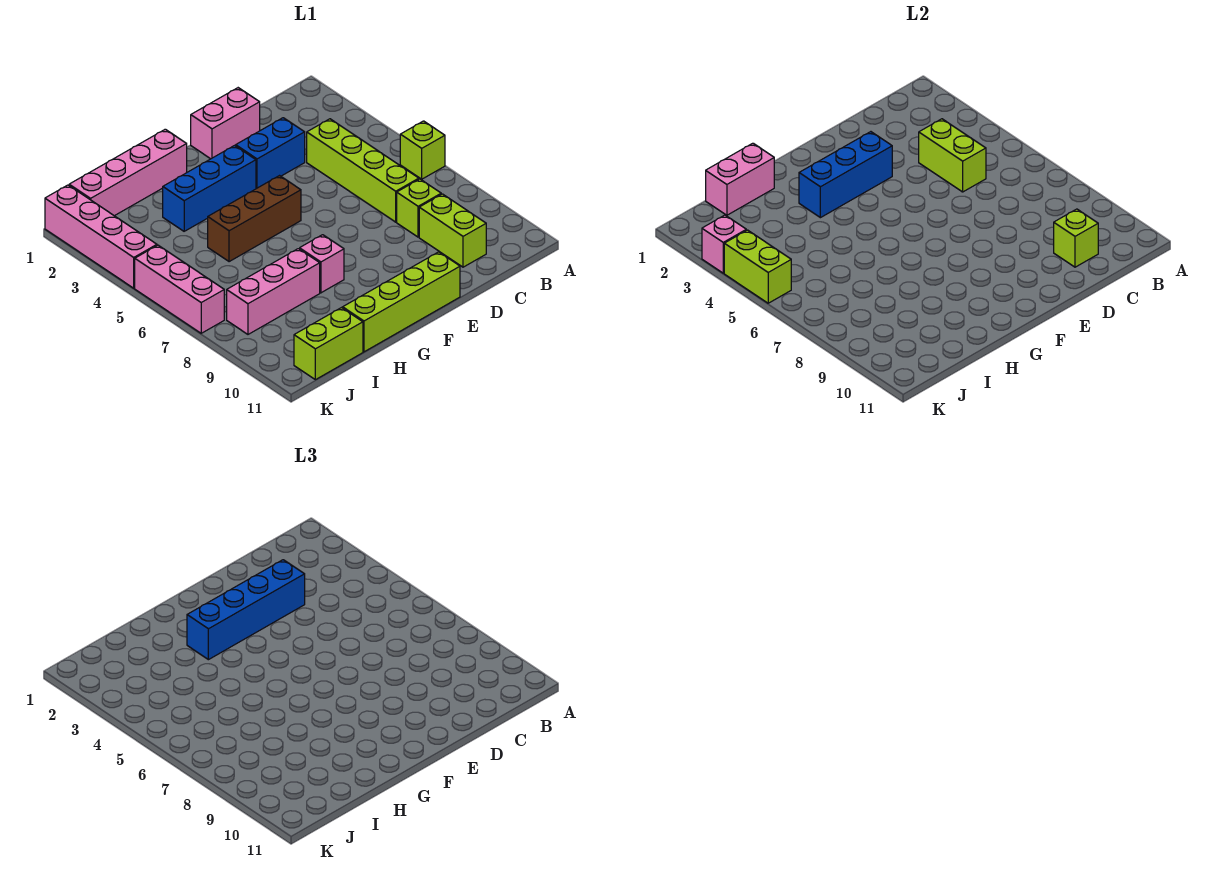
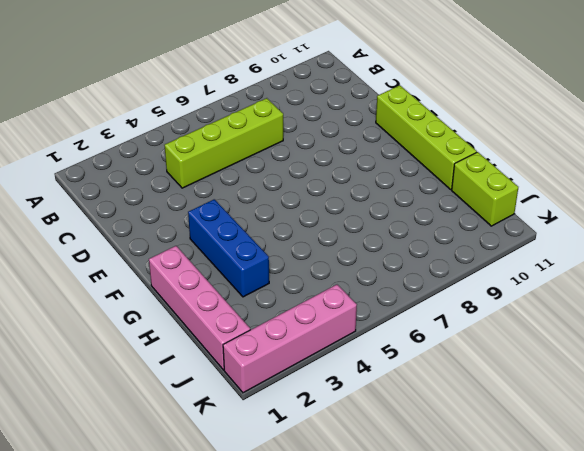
none -> lime brick A6 level 1
none -> lime brick C8 level 1
none -> lime brick C9:C10 level 1

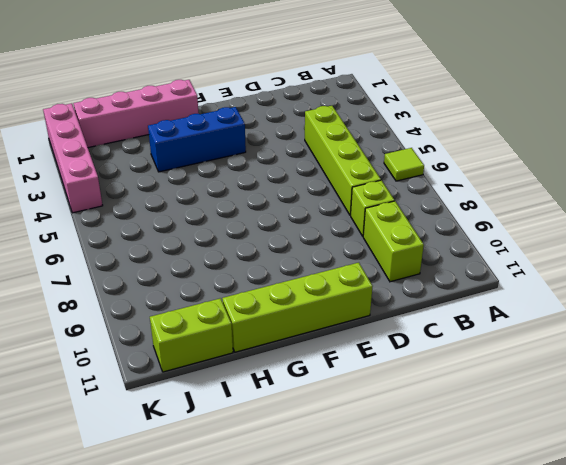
lime tile A6 level 1 -> lime brick A6 level 1
none -> pink brick D1:E1 level 1
none -> blue brick D3:E3 level 1
none -> brown brick F5:H5 level 1

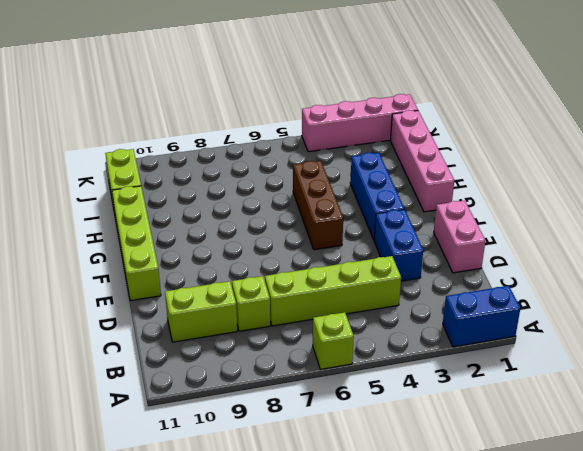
blue brick A1:A2 level 1 -> none
none -> pink brick G8 level 1
none -> pink brick H8:J8 level 1
none -> pink brick K5:K7 level 1

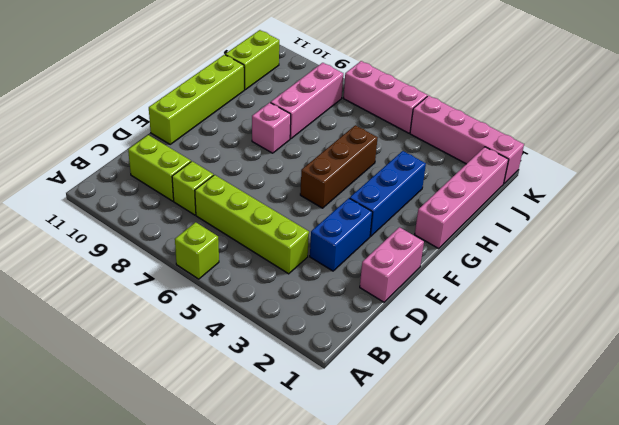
none -> lime brick C4:C5 level 2
none -> lime brick C10 level 2
none -> blue brick E3:G3 level 2

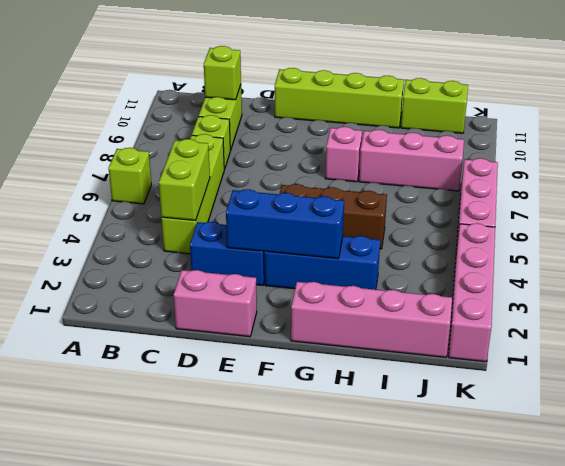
none -> pink brick H1:I1 level 2
none -> pink brick K3 level 2
none -> lime brick K4:K5 level 2

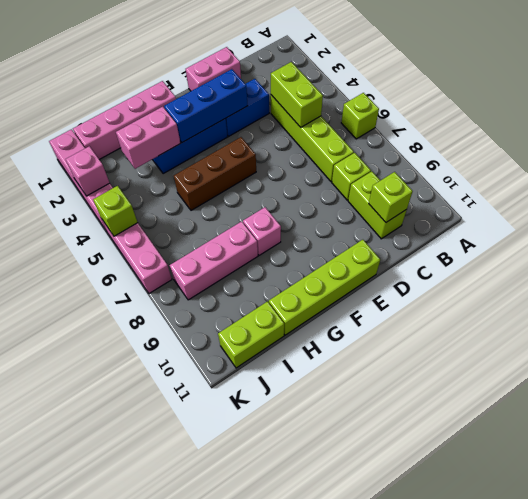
pink brick H3:I3 level 2 -> pink brick H1:I1 level 2
lime brick K5 level 2 -> lime brick K4:K5 level 2
none -> blue brick D3:G3 level 3

